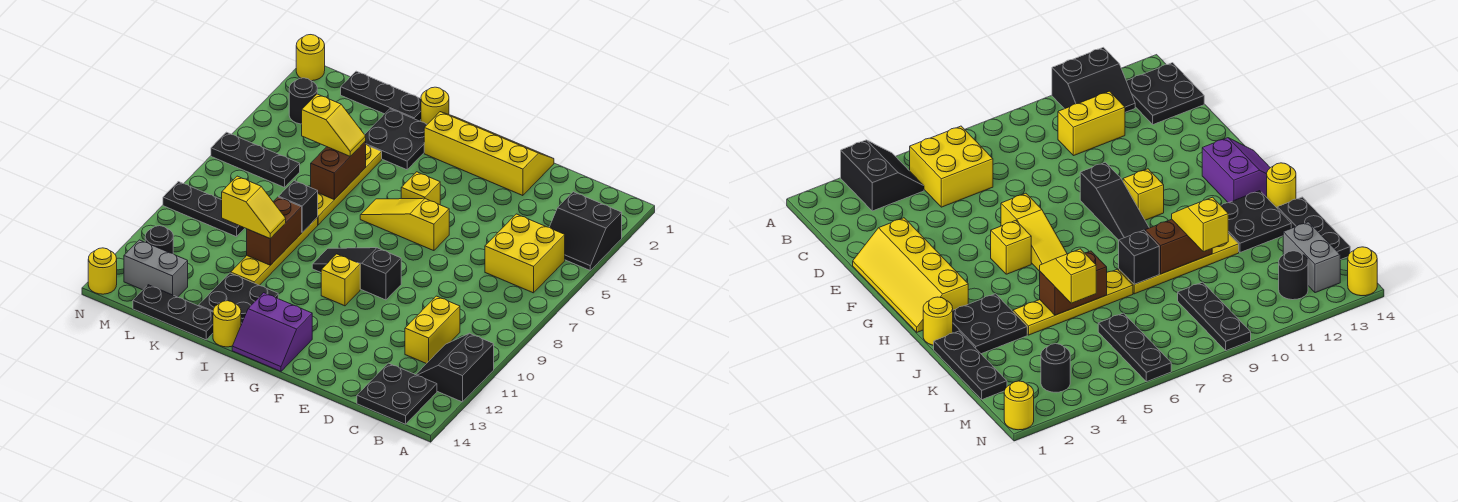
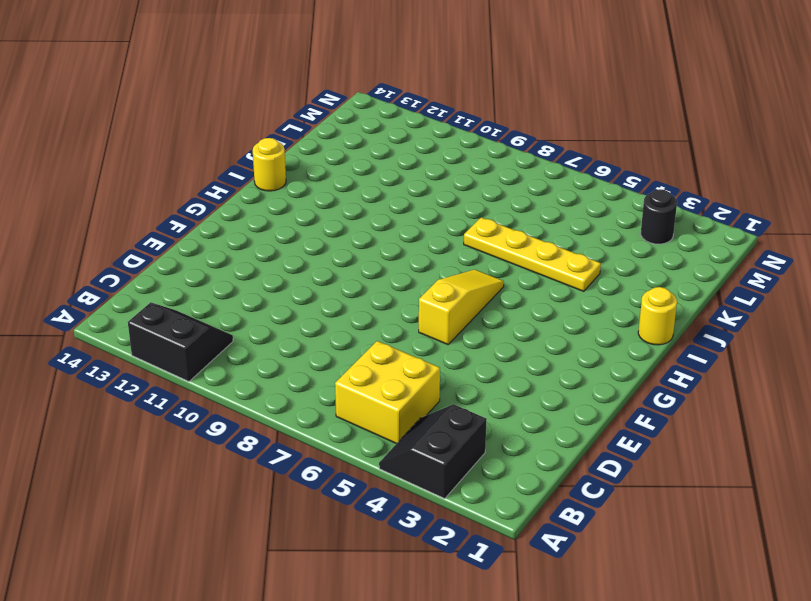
none -> black plate B13:C14 level 1
none -> yellow brick C10:C11 level 1
none -> yellow slope E1:H2 level 1 top 2
none -> black slope F9:H9 level 1 top F

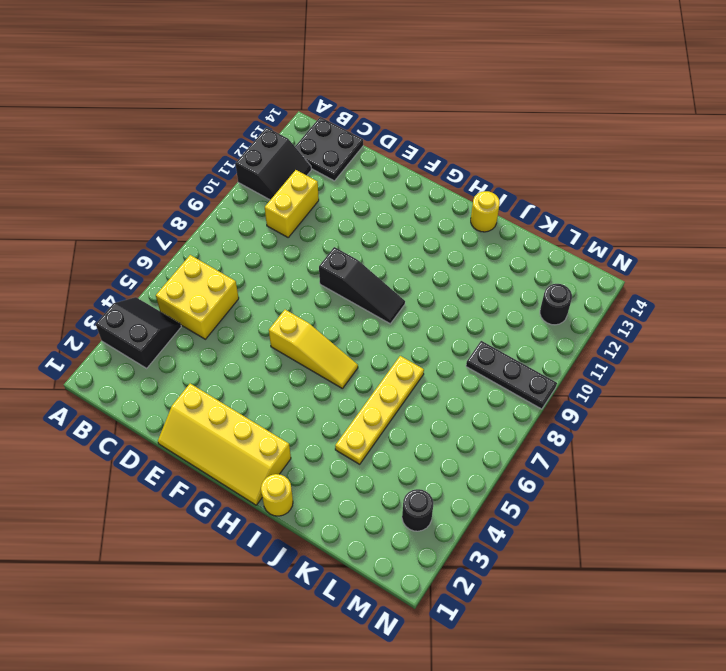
none -> yellow brick G5 level 1
none -> yellow brick G10 level 1
none -> purple slope G13:H14 level 1 top 13
none -> black plate I2:J3 level 1

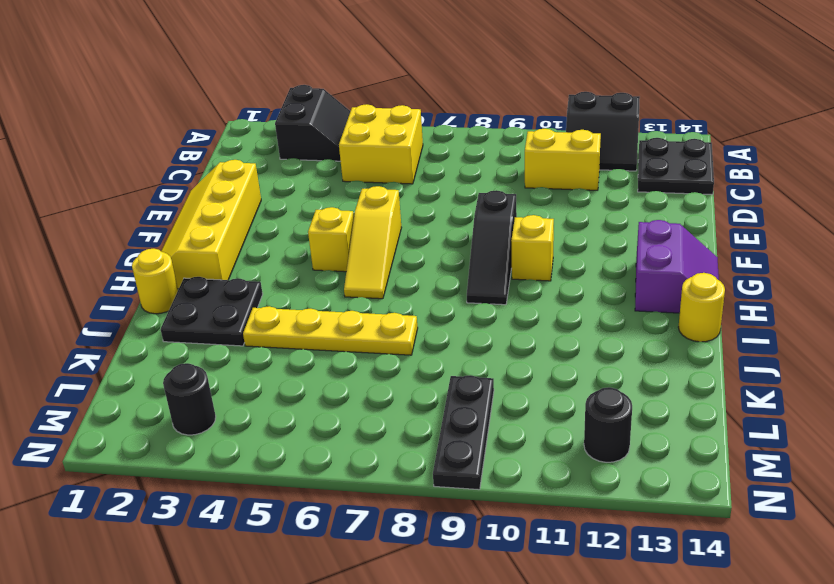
none -> black plate I12:J13 level 1
none -> black plate J1:L1 level 1
none -> yellow plate J8:J11 level 1
none -> black plate J14:L14 level 1

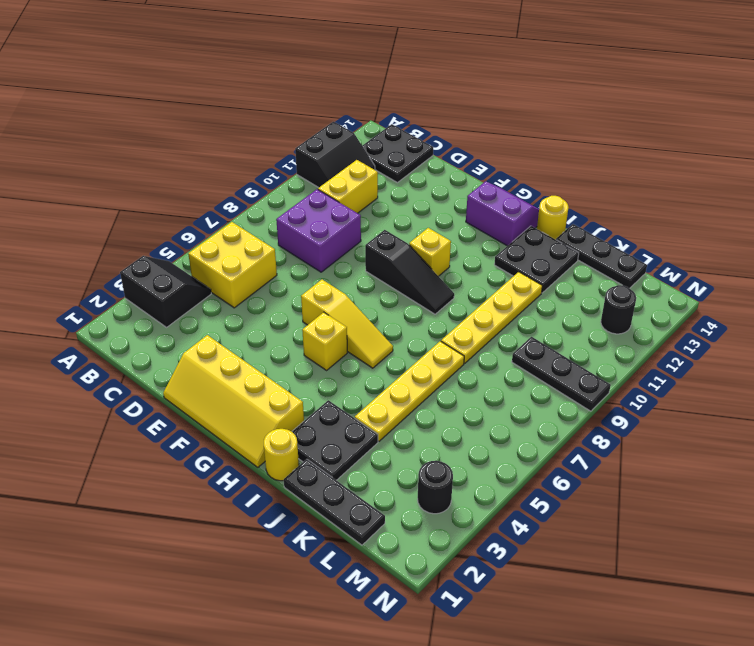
purple brick C8:D9 level 1 -> none
none -> black plate L6:N6 level 1
none -> grey brick L13:M13 level 1
none -> yellow round brick N1 level 1
none -> yellow round brick N14 level 1

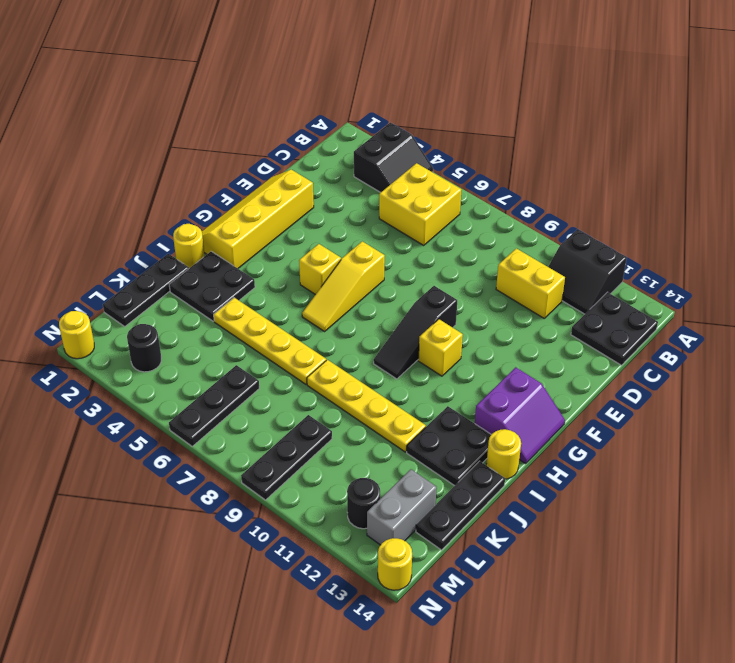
none -> brown brick J5:J6 level 2
none -> black brick J8 level 2
none -> brown brick J9:J10 level 2
none -> yellow slope J5:K5 level 3 top K

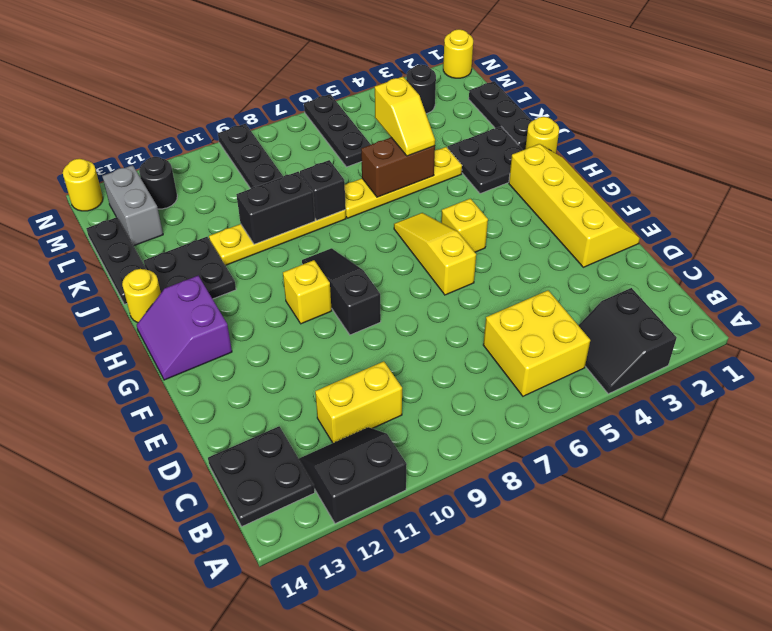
black brick J9:J10 level 2 -> brown brick J9:J10 level 2
none -> yellow slope J10:K10 level 3 top K

